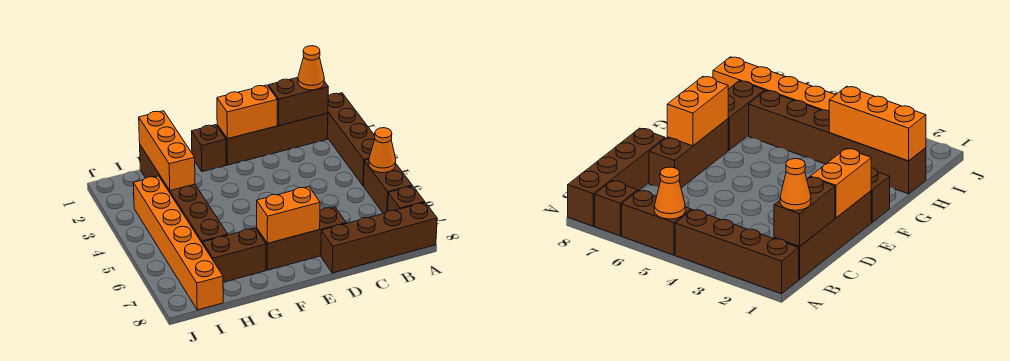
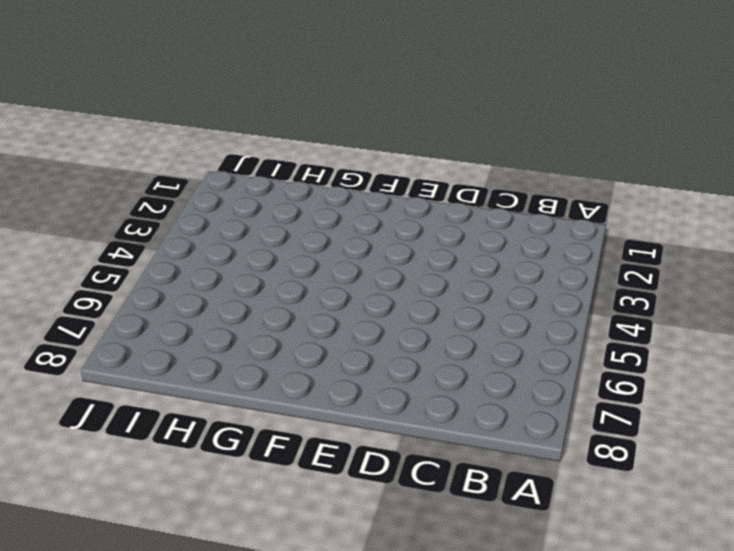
none -> brown brick A1:A4 level 1
none -> brown brick A5:A6 level 1
none -> brown brick A7 level 1

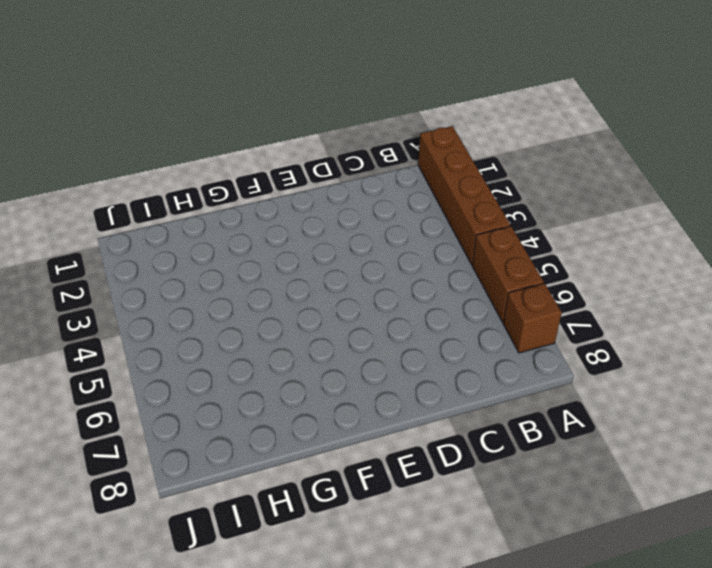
none -> brown brick A8:D8 level 1
none -> brown brick B1:E1 level 1
none -> brown brick D7:F7 level 1

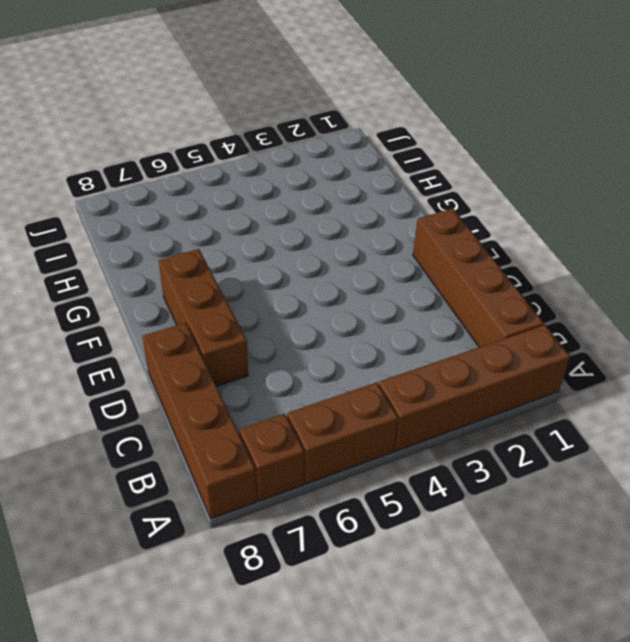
none -> brown brick F1 level 1
none -> brown brick G7:H7 level 1
none -> brown brick H1:H6 level 1

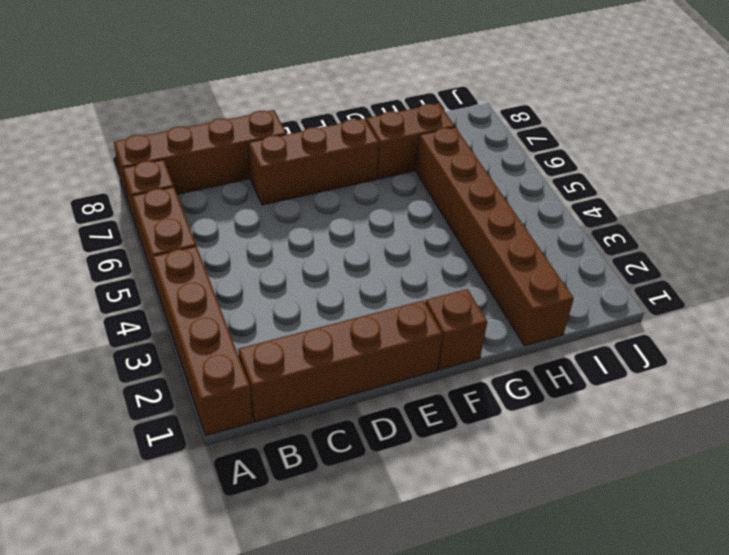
none -> orange brick I3:I8 level 1
none -> orange cone A5 level 2
none -> brown brick B1:C1 level 2

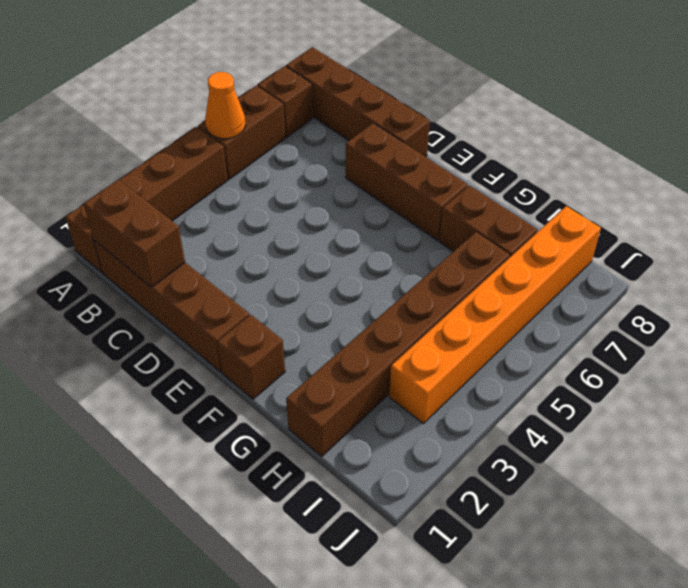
none -> orange brick D1:E1 level 2
none -> orange brick E7:F7 level 2
none -> orange brick H1:H3 level 2

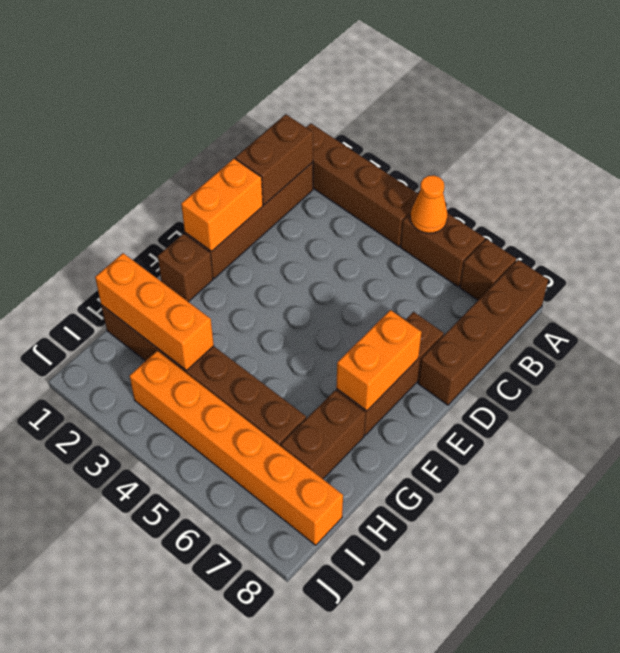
none -> orange cone B1 level 3

